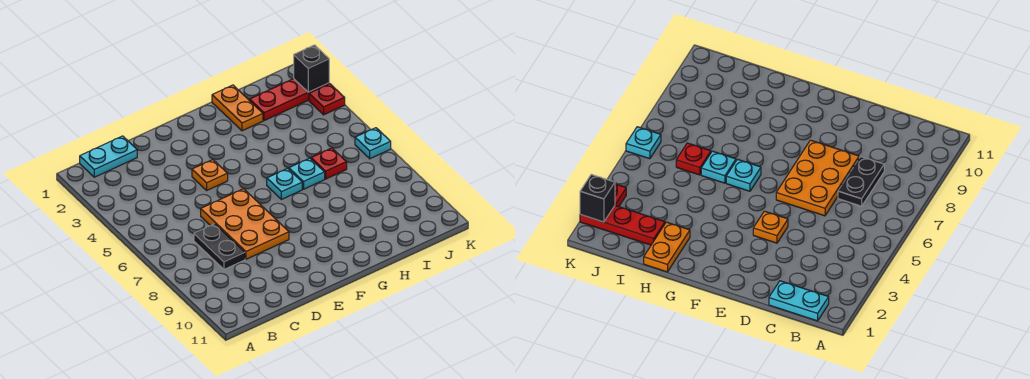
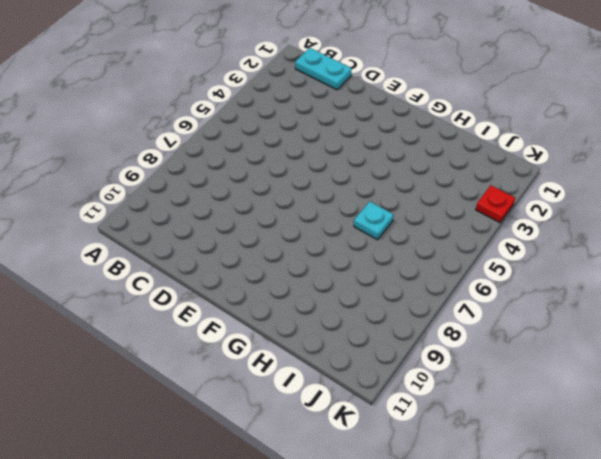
none -> black plate C7:C8 level 1
none -> orange plate D6:E8 level 1
none -> orange plate E4 level 1

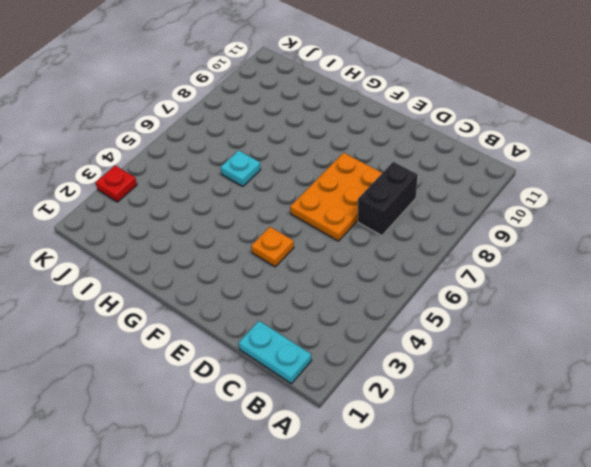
black brick C7:C8 level 1 -> black plate C7:C8 level 1
none -> cyan plate G6 level 1
none -> orange plate H1:H2 level 1
none -> red plate I2:K2 level 1

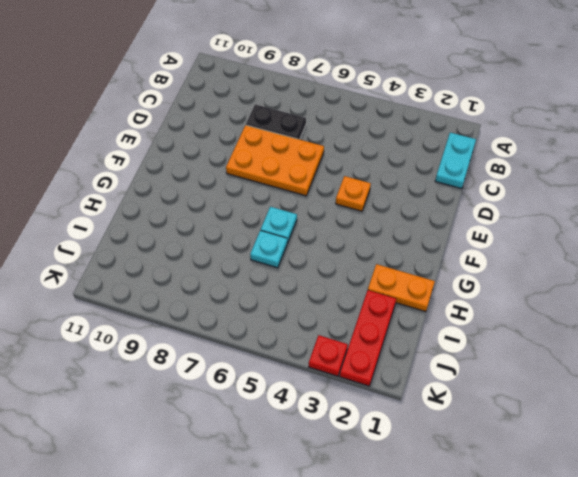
none -> red plate I6 level 1
none -> cyan plate K6 level 1
none -> black brick K2 level 2

